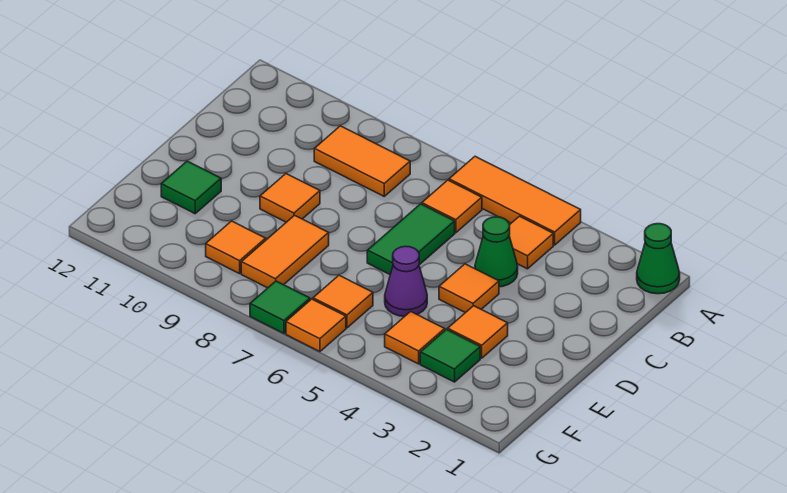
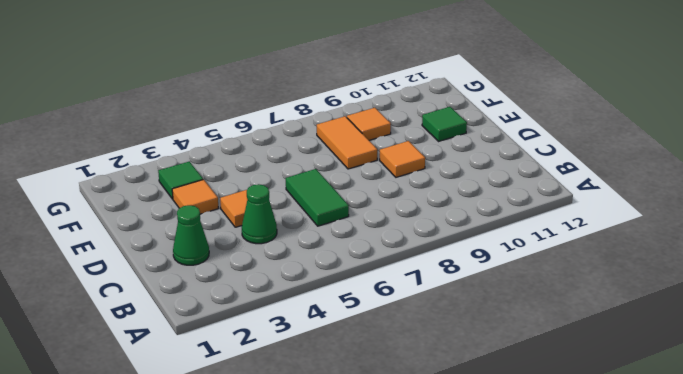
green cone C2 level 1 -> green cone A1 level 1
none -> orange tile A4:A6 level 1
none -> orange tile B4 level 1
none -> orange tile B6 level 1

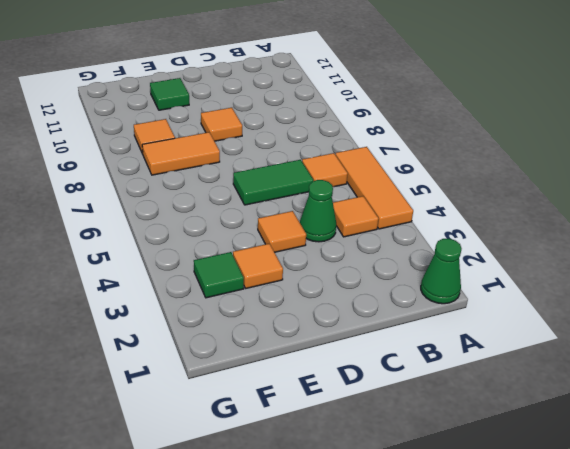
none -> orange tile B8:B9 level 1
none -> purple cone E5 level 1
none -> orange tile F4 level 1

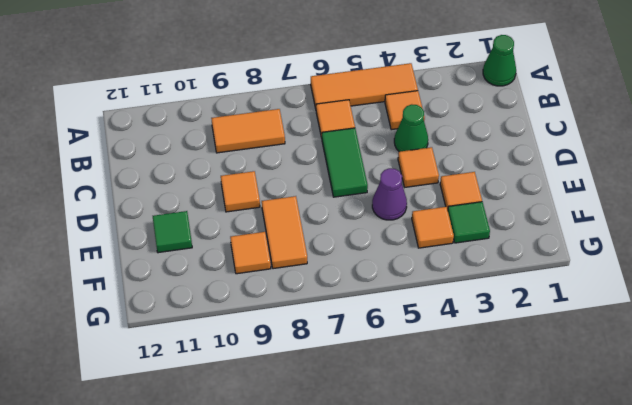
none -> orange tile F6 level 1
none -> orange tile G6 level 1
none -> green tile G7 level 1

